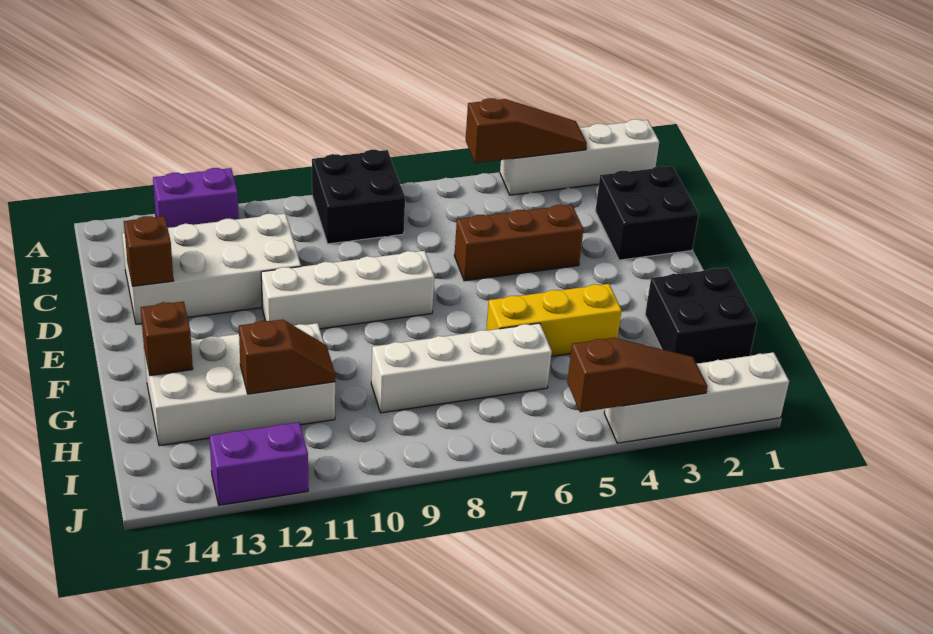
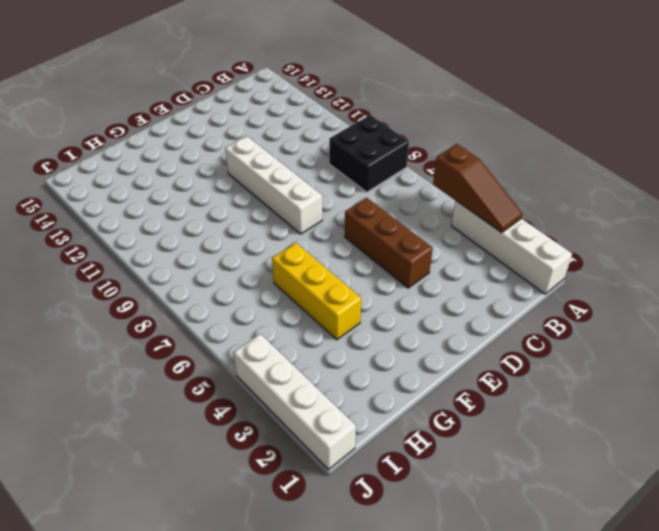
none -> purple brick A12:A13 level 1
none -> black brick C1:D2 level 1
none -> white brick C11:D14 level 1

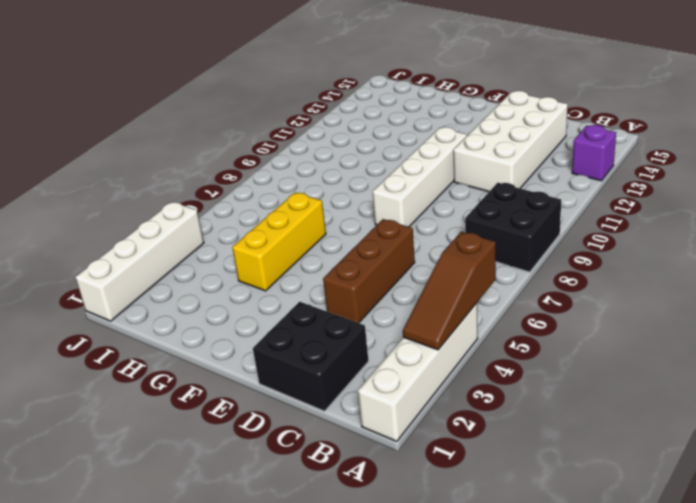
purple brick A13 level 1 -> purple brick A12:A13 level 1
none -> black brick G1:H2 level 1
none -> white brick G11:H14 level 1
none -> white brick H6:H9 level 1

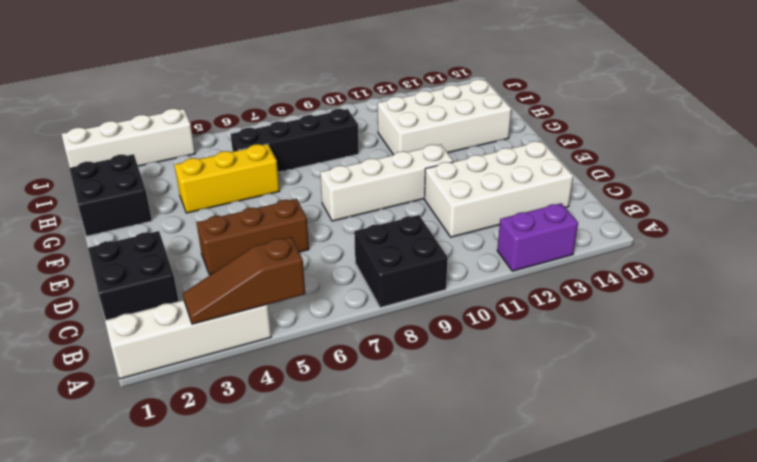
black brick H6:H9 level 1 -> white brick H6:H9 level 1
none -> purple brick J12:J13 level 1
none -> brown brick D14 level 2
none -> brown brick G14 level 2

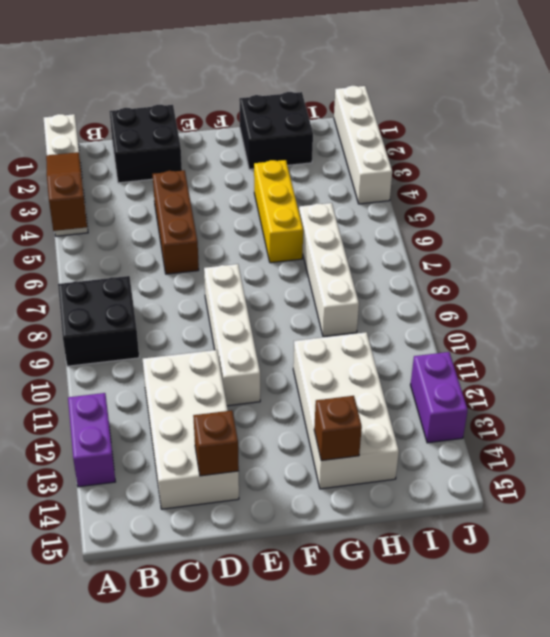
none -> brown slope H11:H12 level 2 top 12
none -> brown slope J3:J5 level 2 top 5

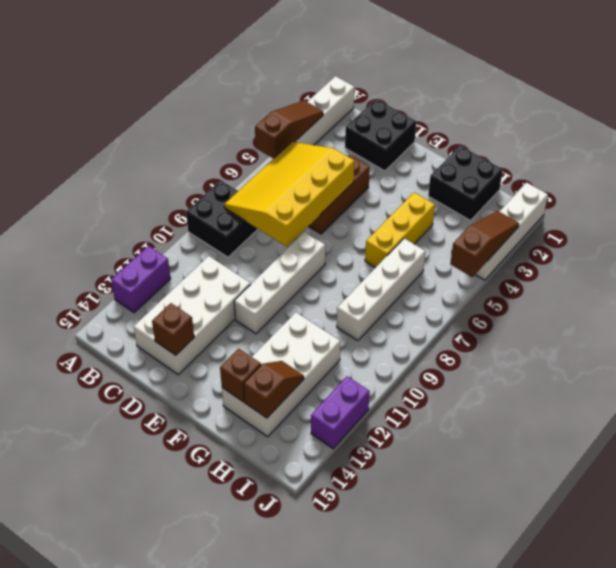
yellow slope B5:D8 level 2 top D -> none
brown slope H13:H14 level 2 top 14 -> brown slope H11:H12 level 2 top 12

